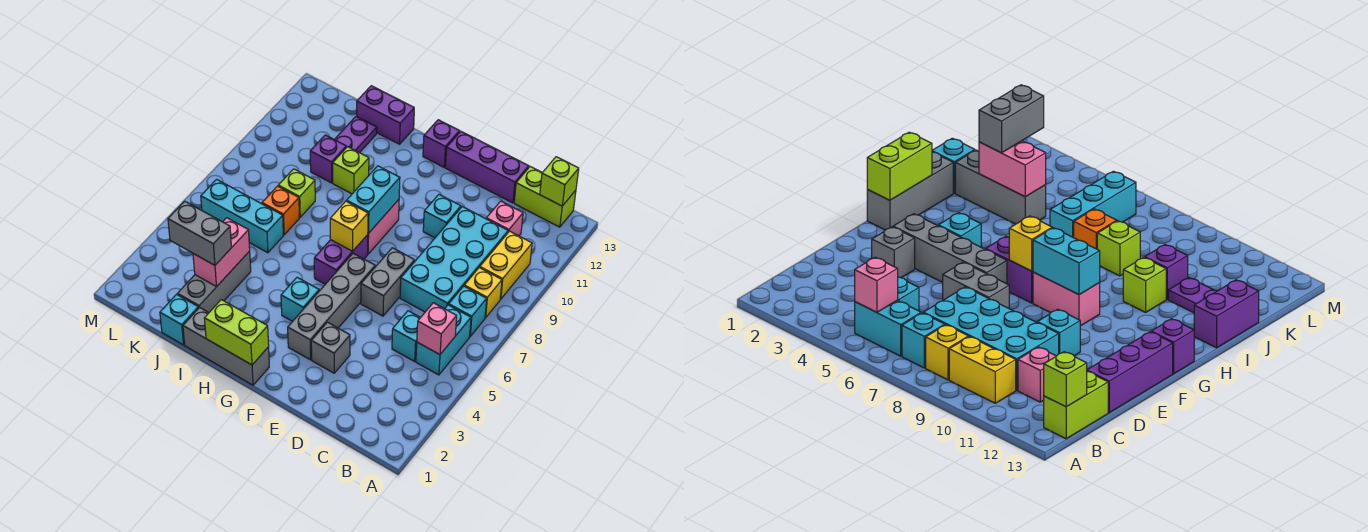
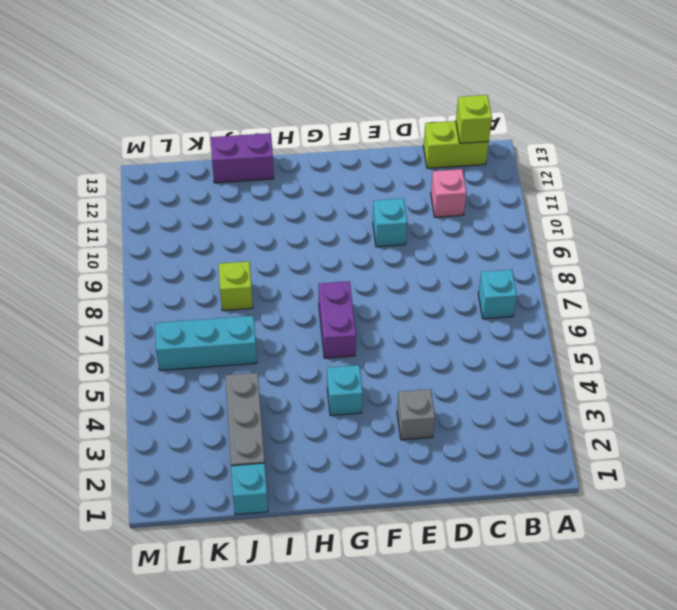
none -> cyan brick B5:B6 level 1
none -> yellow brick B8 level 1
none -> yellow brick B9:B10 level 1
none -> cyan brick C5 level 1

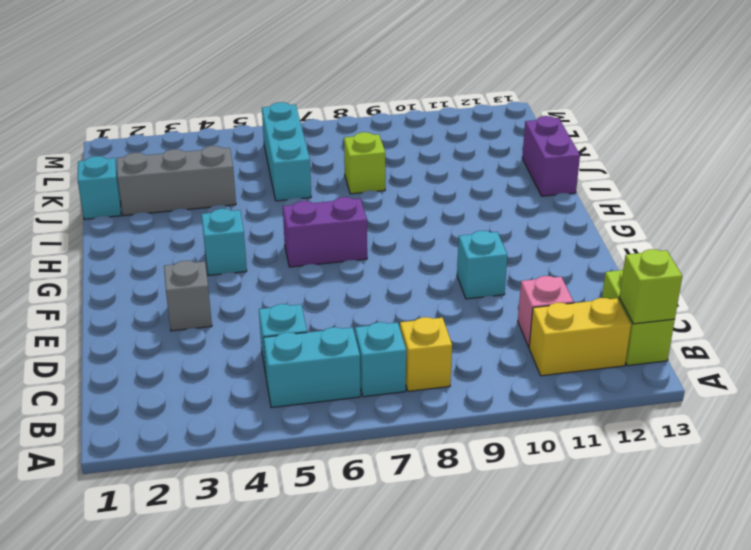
yellow brick B11:B12 level 1 -> yellow brick B9:B10 level 1
none -> cyan brick C7:D10 level 1
none -> purple brick D13:F13 level 1
none -> grey brick E6:E7 level 1
none -> grey brick F3:F6 level 1

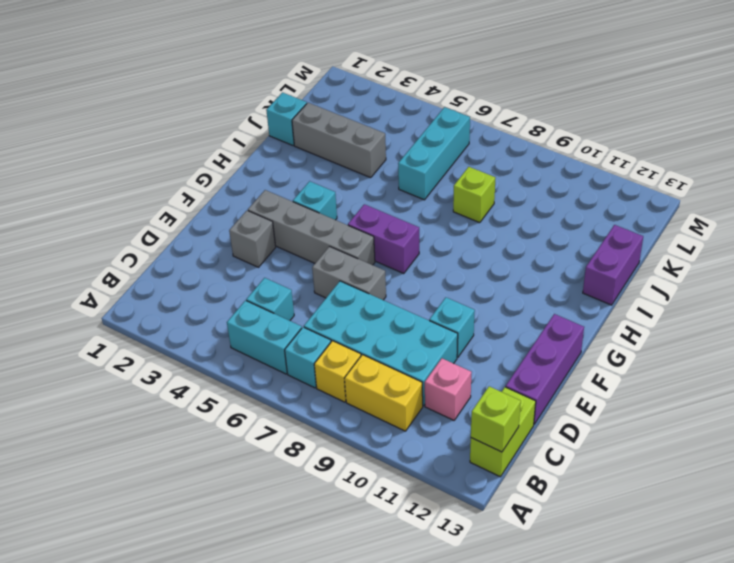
none -> grey brick G1:I1 level 1
none -> pink brick G8:G9 level 1
none -> purple brick G13 level 1
none -> lime brick I10 level 1

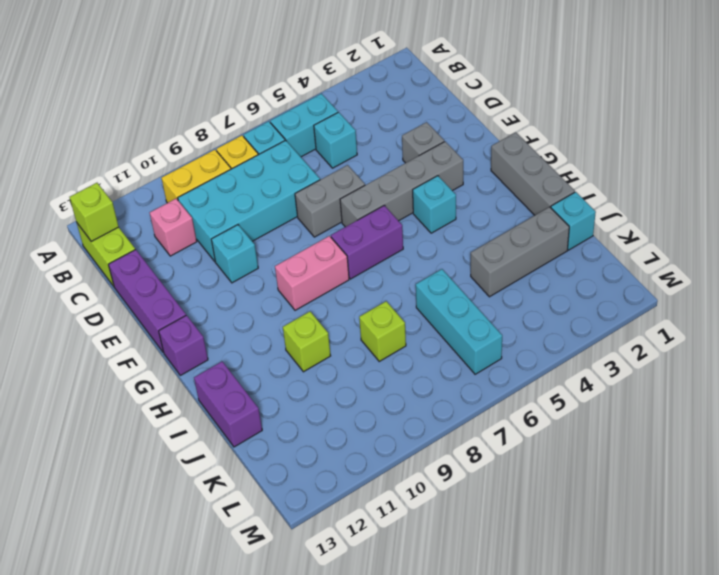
none -> orange brick J7 level 1
none -> purple brick J10 level 1
none -> purple plate J11:J12 level 1
none -> pink brick B5 level 2

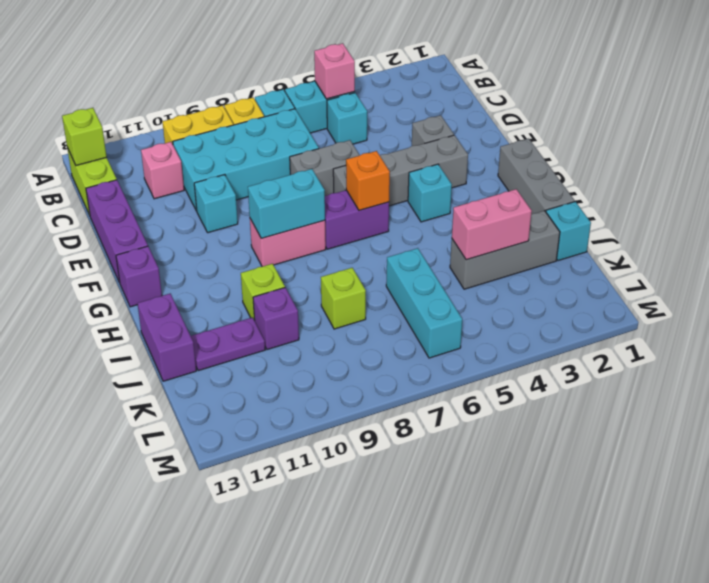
orange brick G6 level 2 -> orange brick J7 level 1
none -> lime brick G1:H1 level 2
none -> yellow brick G7 level 2
none -> grey brick J3:K3 level 3

